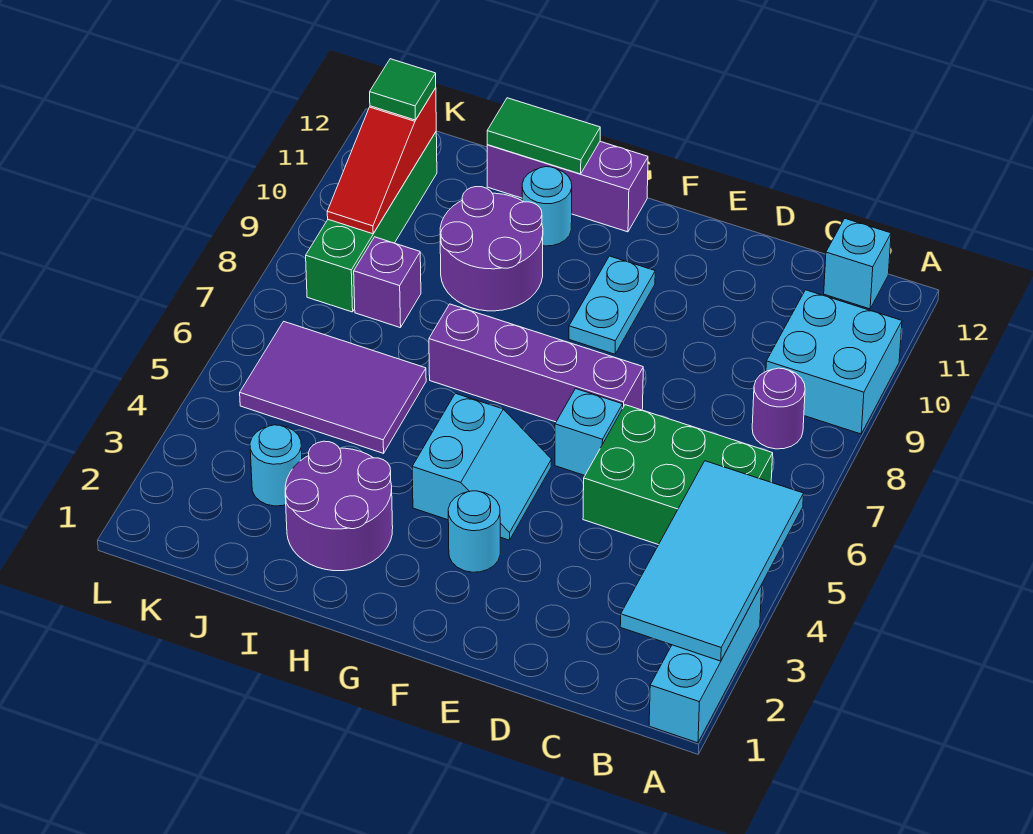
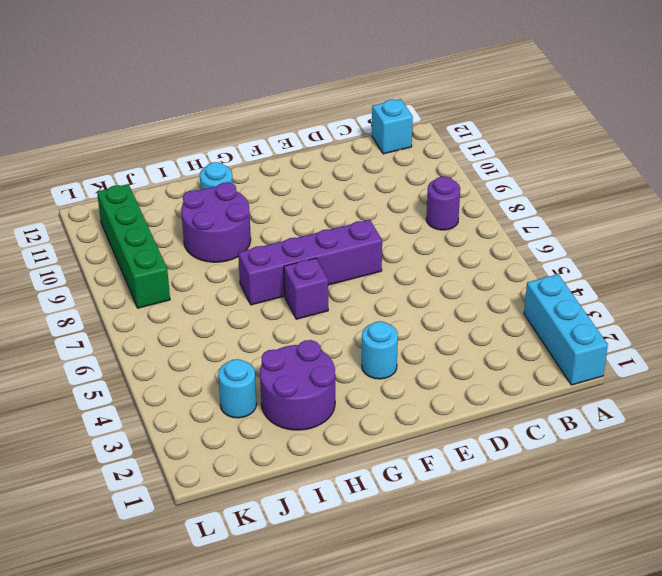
purple brick G6 level 1 -> purple brick J8 level 1
none -> cyan brick A9:B10 level 1
none -> green brick B5:D6 level 1
none -> cyan brick E6 level 1

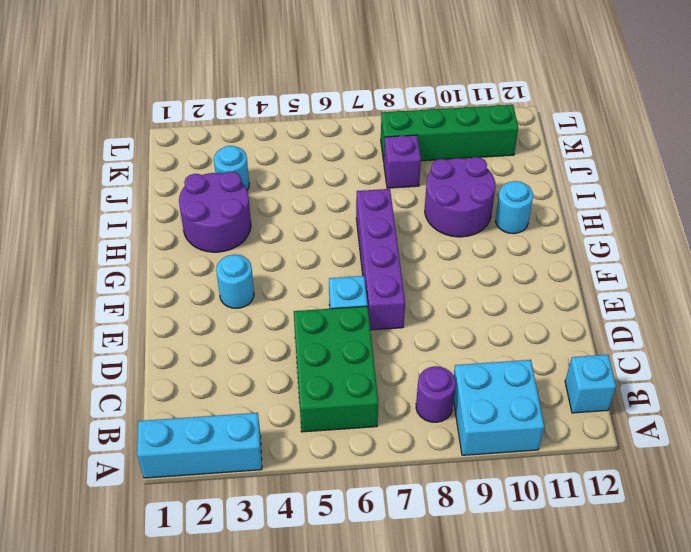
none -> cyan slope F4:G5 level 1 top G
none -> cyan plate F9:F10 level 1
none -> purple brick G12:I12 level 1

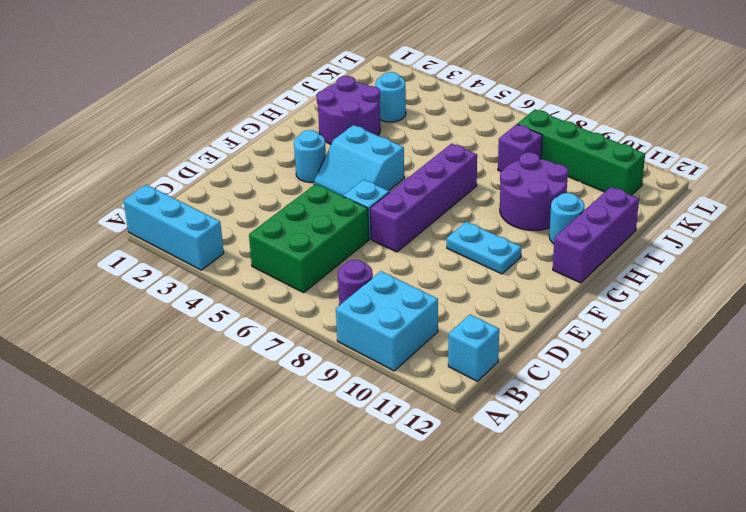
none -> purple tile I5:K6 level 1
none -> cyan tile A2:B5 level 2
none -> green tile H12:I12 level 2

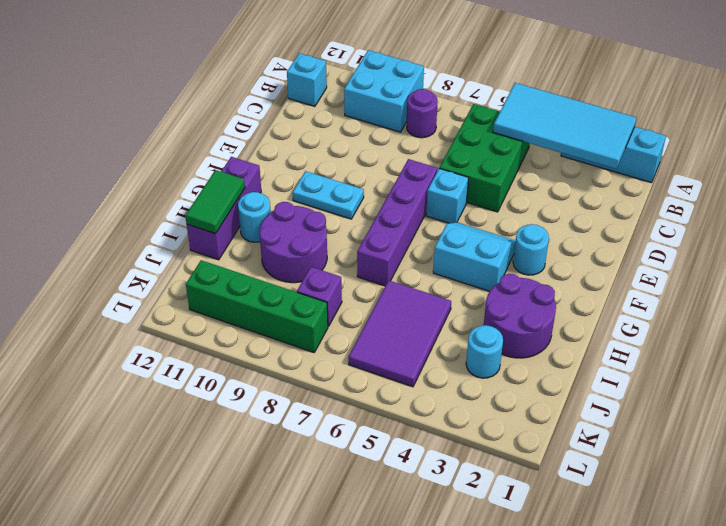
none -> red slope K9:K11 level 2 top 11
none -> green tile K11 level 3

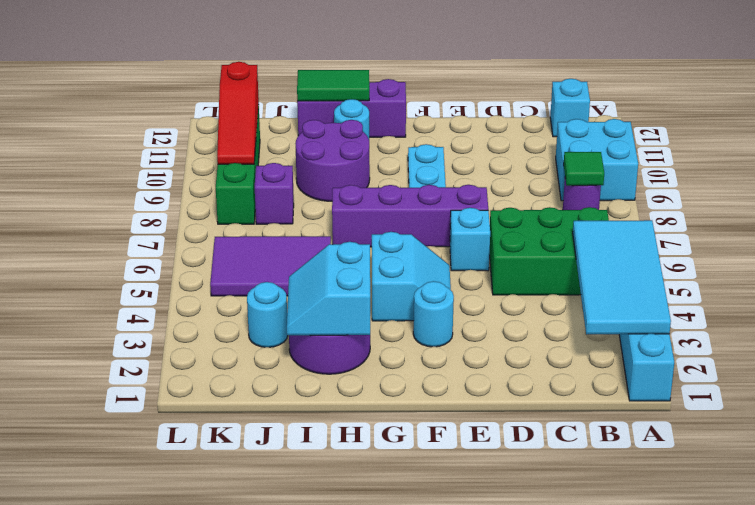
green tile B8 level 2 -> green tile K11 level 3
cyan slope H2:I3 level 2 top H -> none

